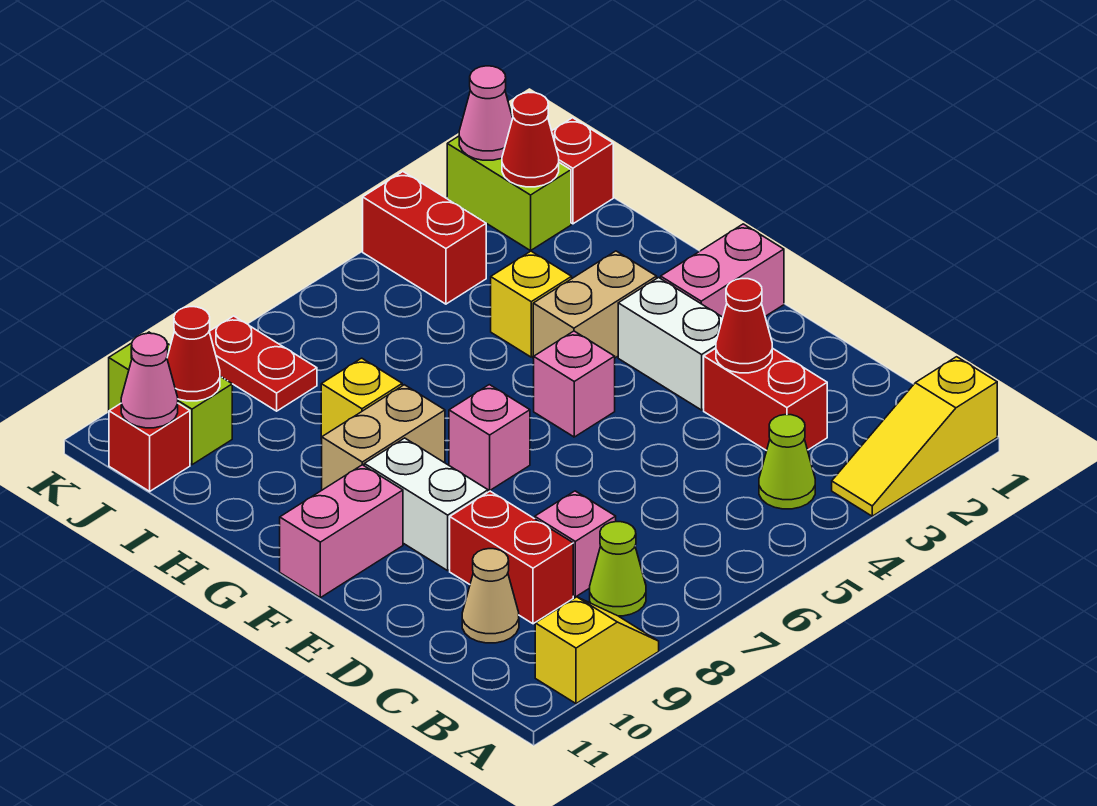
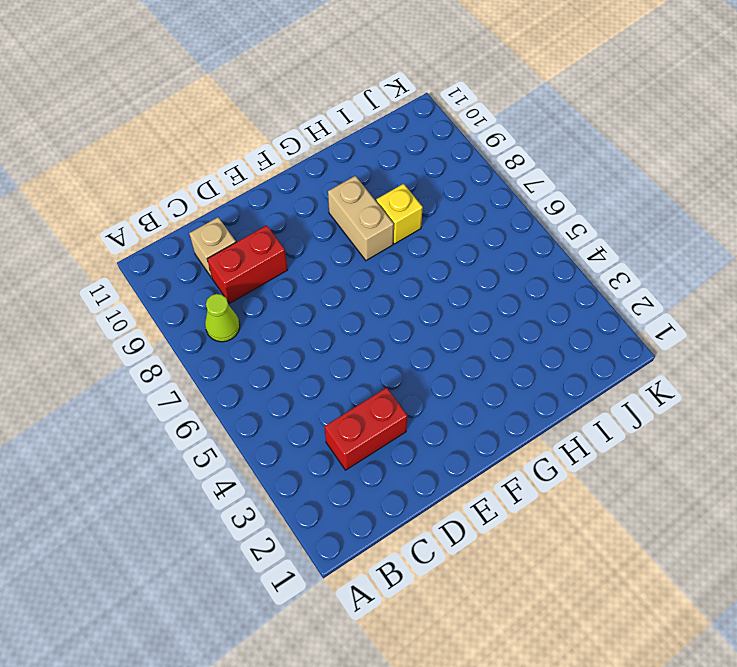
tan brick C10 level 1 -> tan cone C10 level 1
none -> yellow slope A1:A3 level 1 top 1
none -> yellow slope A9:A10 level 1 top 10
none -> lime cone B4 level 1

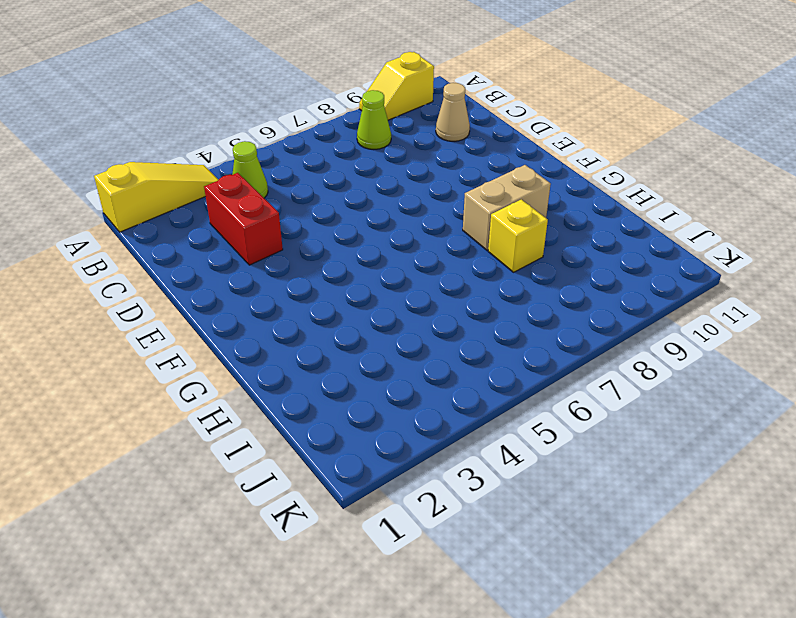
none -> pink brick C8 level 1
none -> red brick C9:D9 level 1
none -> white brick E3:F3 level 1

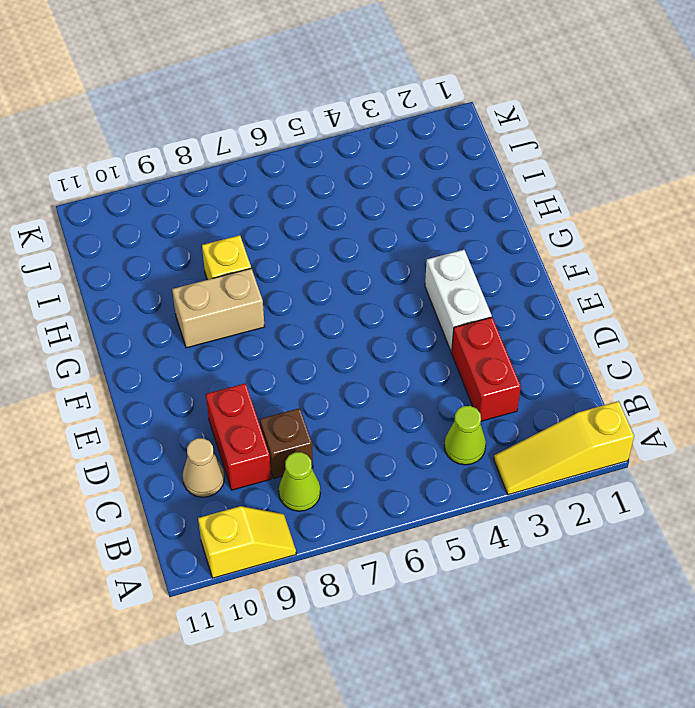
brown brick C8 level 1 -> pink brick C8 level 1
none -> white brick E9:F9 level 1
none -> pink brick F1:F2 level 1
none -> pink brick F5 level 1

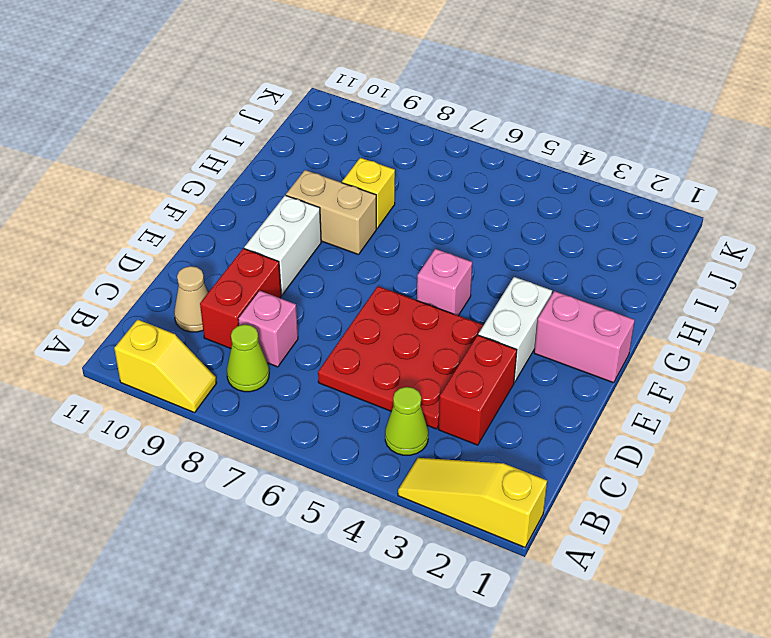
red plate C4:E6 level 1 -> none
none -> pink brick F7 level 1
none -> pink brick F10:F11 level 1
none -> tan brick G3:G4 level 1

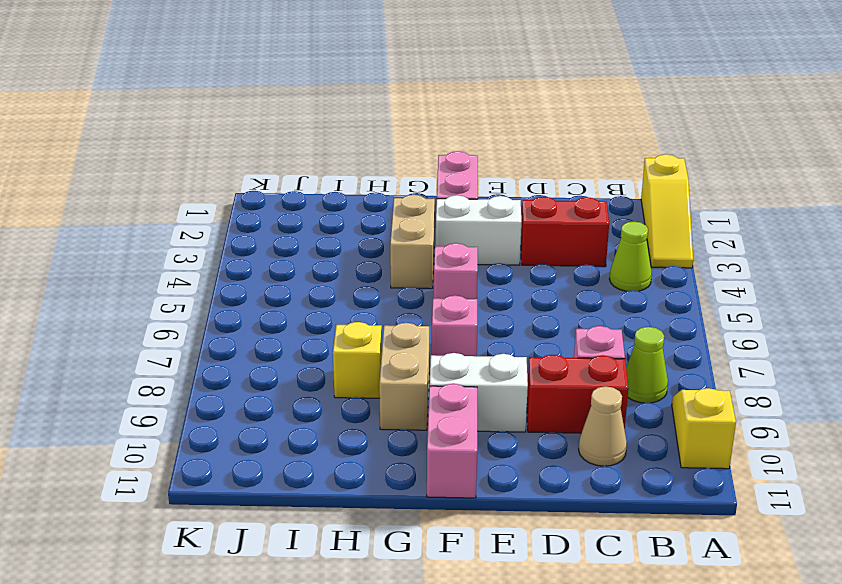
none -> yellow brick H4 level 1
none -> red brick J1 level 1
none -> lime brick J2:K2 level 1

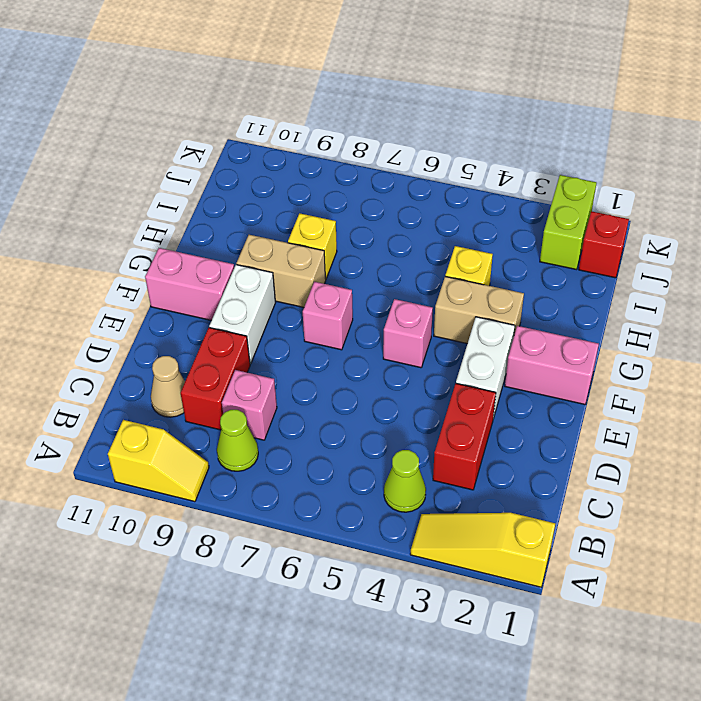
none -> red brick J4:K4 level 1
none -> red plate J8:K8 level 1
none -> lime brick J10:K10 level 1

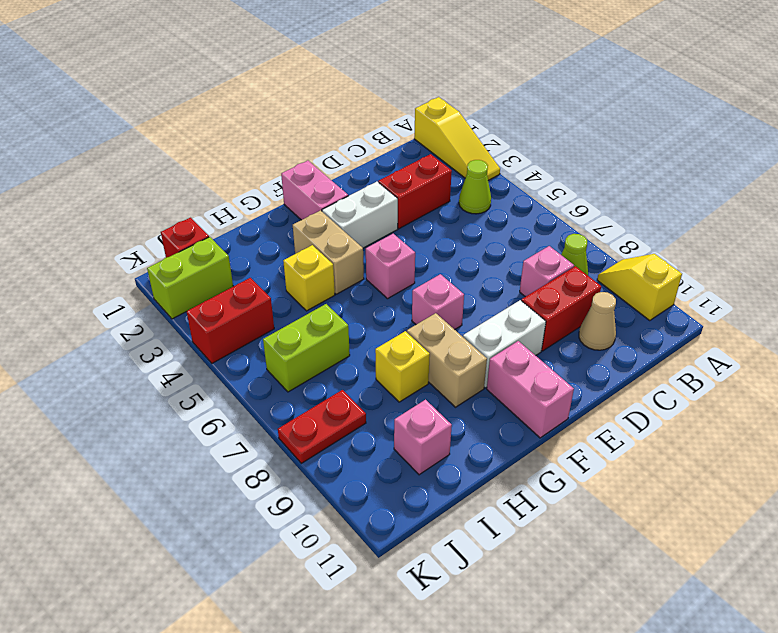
lime brick I6:J6 level 1 -> lime brick J10:K10 level 1
pink brick I10 level 1 -> none
none -> red brick J11 level 1
none -> red cone D3 level 2
none -> red cone J2 level 2

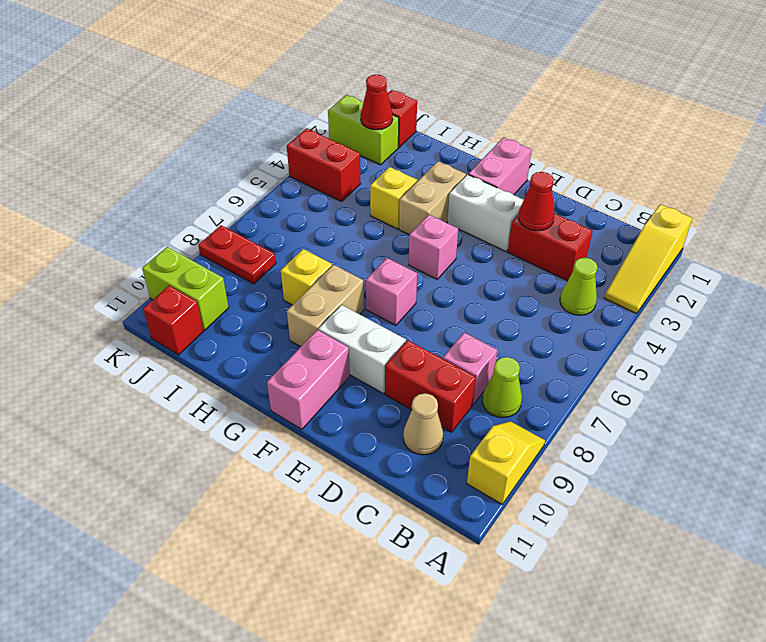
none -> red cone J10 level 2
none -> pink cone J11 level 2
none -> pink cone K2 level 2

